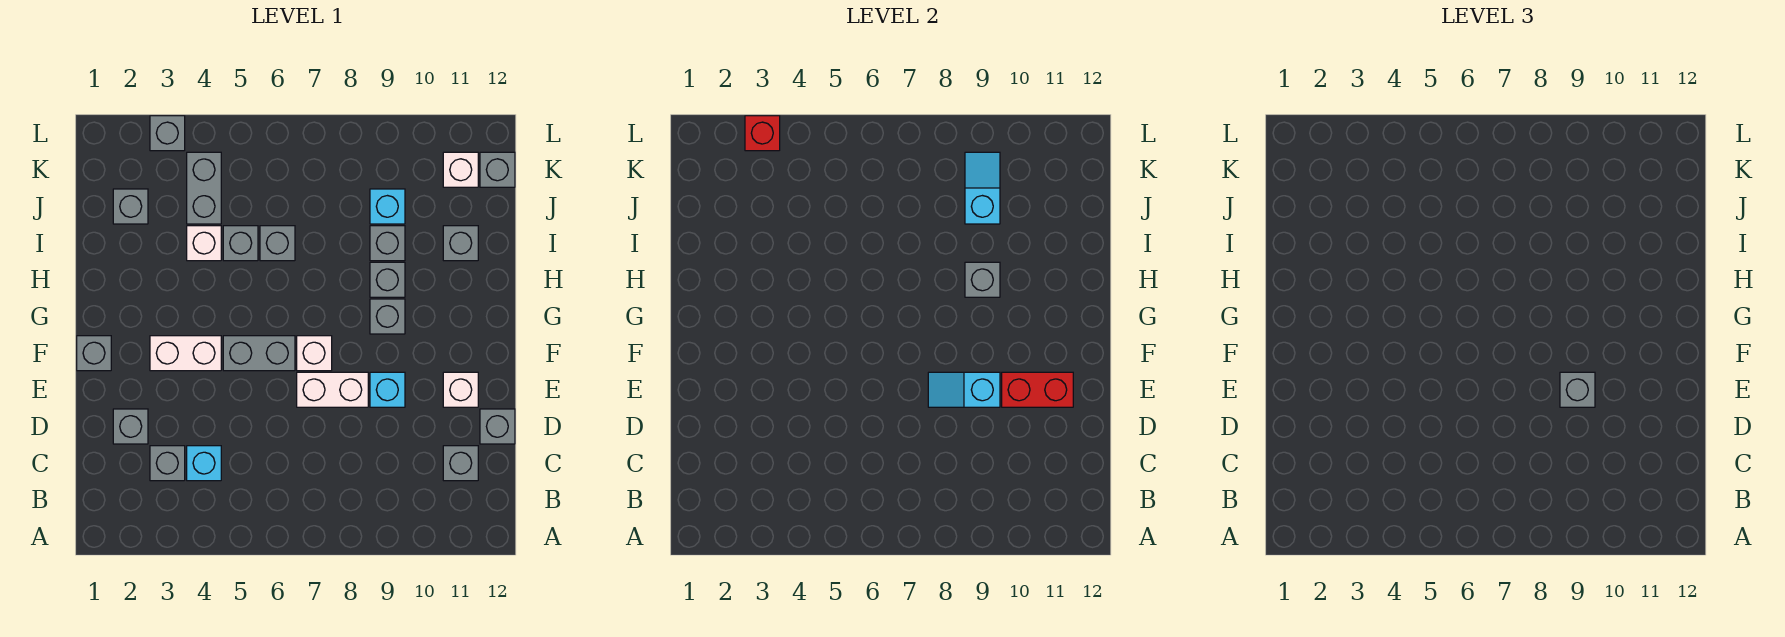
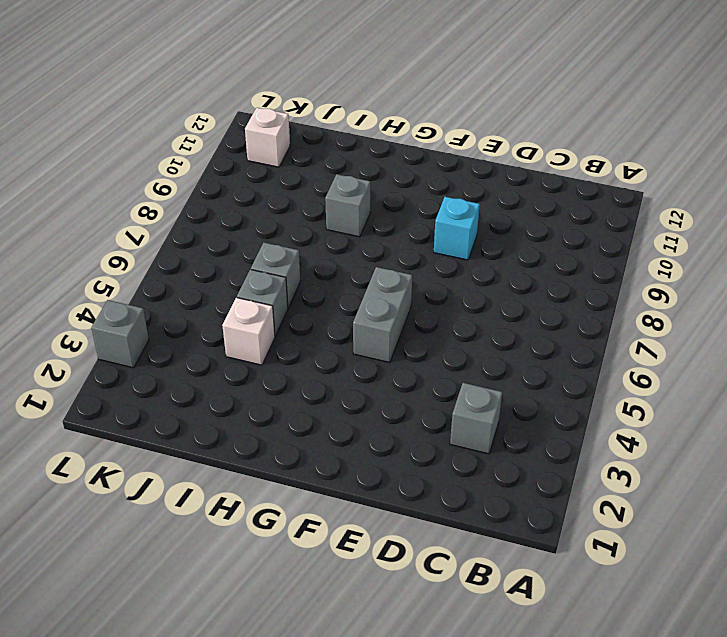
none -> cyan brick C4 level 1
none -> grey brick C11 level 1
none -> grey brick D2 level 1
none -> grey brick D12 level 1

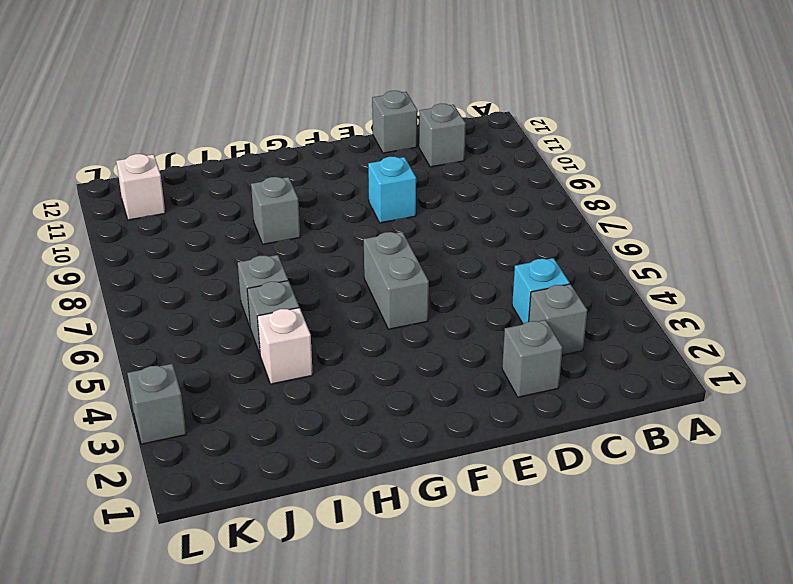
none -> white brick E7:E8 level 1
none -> white brick E11 level 1
none -> grey brick F1 level 1
none -> white brick F3:F4 level 1

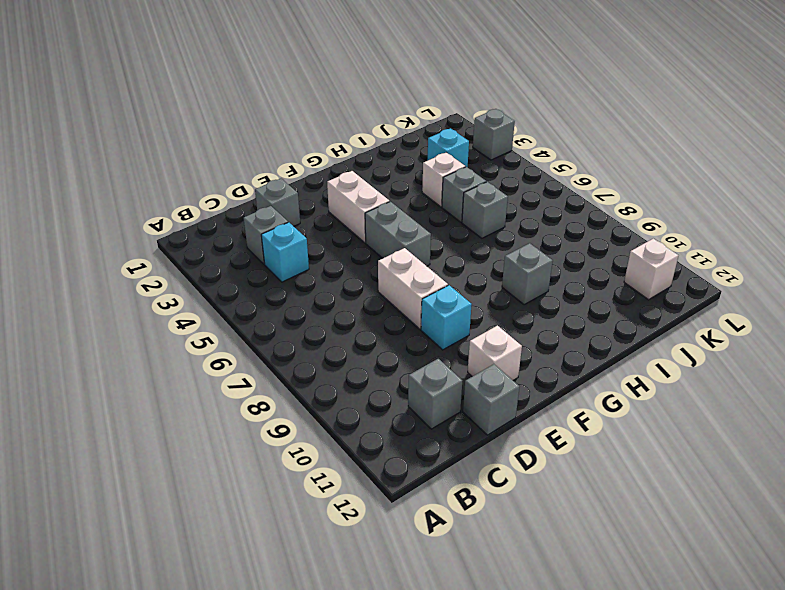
cyan brick J3 level 1 -> cyan brick J9 level 1
none -> grey brick F1 level 1
none -> white brick F7 level 1
none -> grey brick G9 level 1
none -> grey brick I9 level 1

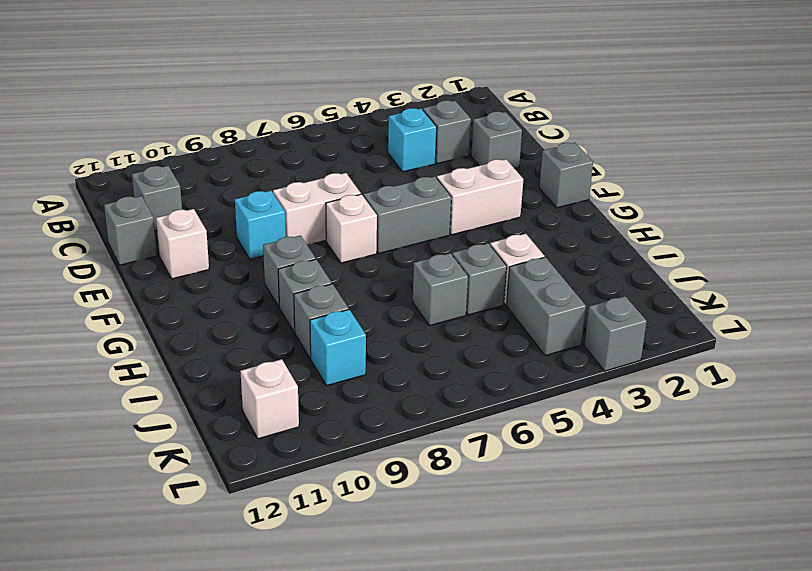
none -> grey brick I11 level 1
none -> grey brick J2 level 1
none -> grey brick K12 level 1
none -> cyan slope E8:E9 level 2 top 9

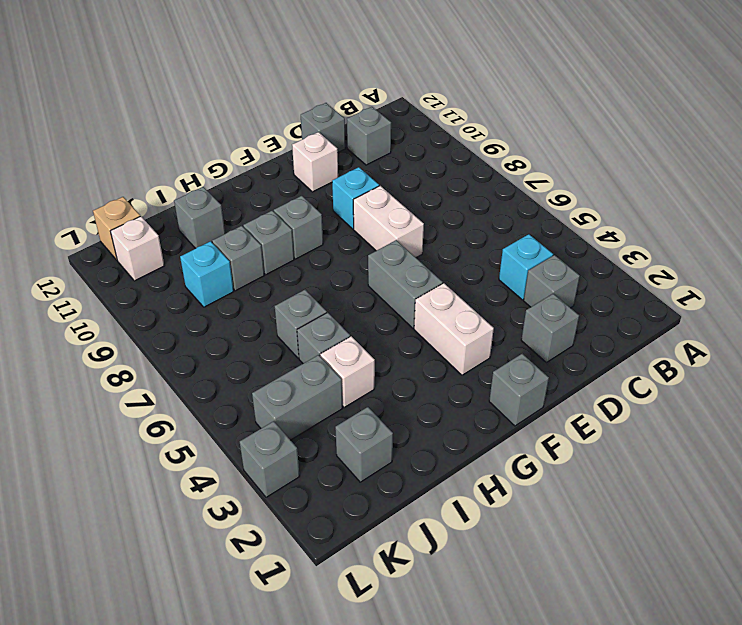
tan brick K12 level 1 -> grey brick K12 level 1
none -> white brick F7 level 1
none -> cyan slope E8:E9 level 2 top 9
none -> red brick E10:E11 level 2
none -> grey brick H9 level 2

